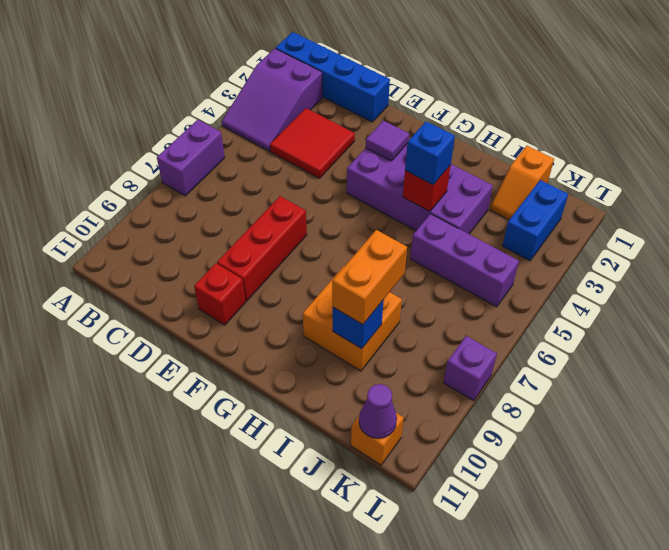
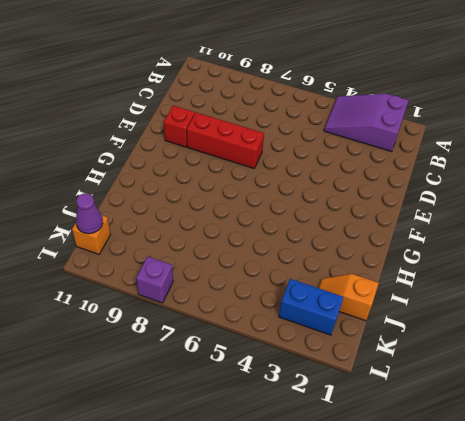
none -> blue brick A1:D1 level 1
none -> purple brick A6:A7 level 1
none -> red tile C3:D4 level 1

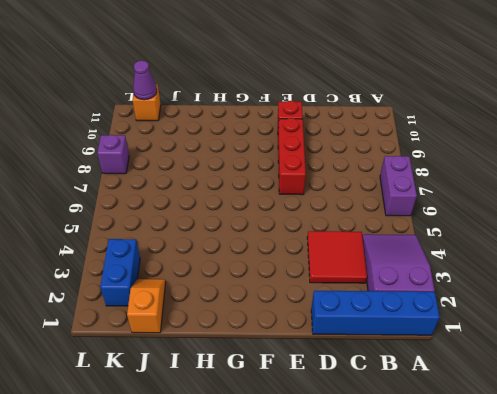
none -> purple brick F3:I4 level 1
none -> orange brick H8:I9 level 1
none -> purple brick I5:K5 level 1

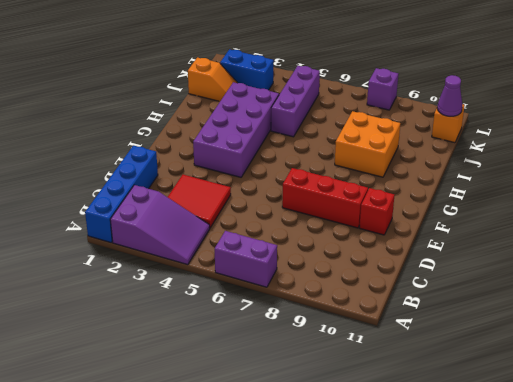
none -> purple tile F3 level 2
none -> red brick H4 level 2
none -> blue brick I9 level 2

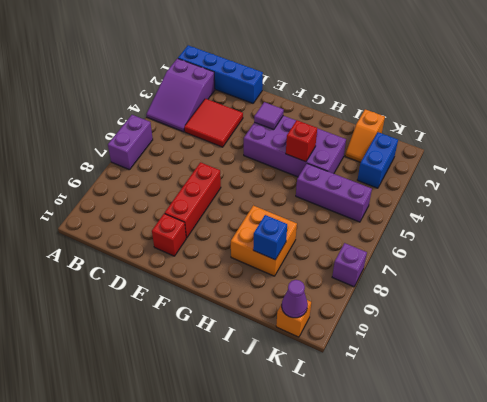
none -> blue brick H4 level 3
none -> orange brick I8:I9 level 3

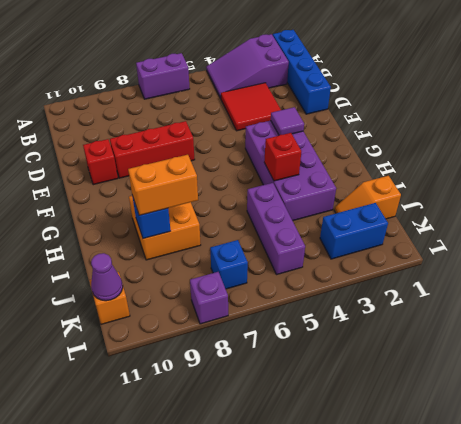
blue brick K7 level 1 -> blue brick H4 level 3

